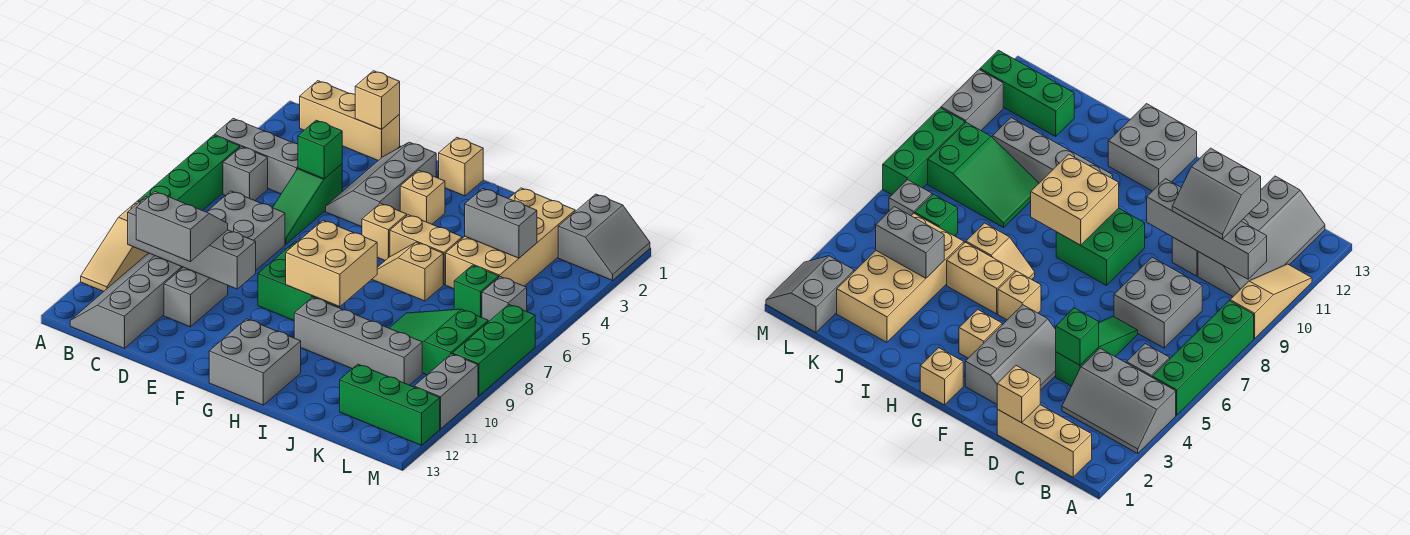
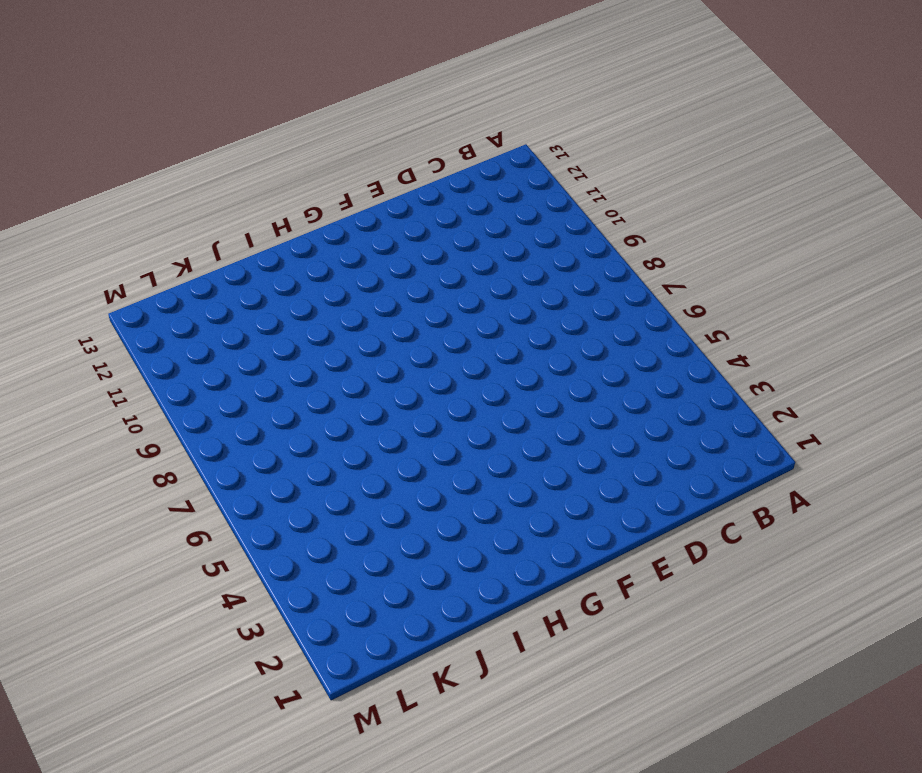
none -> grey slope A3:C4 level 1 top 4
none -> green brick A5:A8 level 1
none -> tan slope A9:A11 level 1 top 9
none -> tan brick B1:D1 level 1

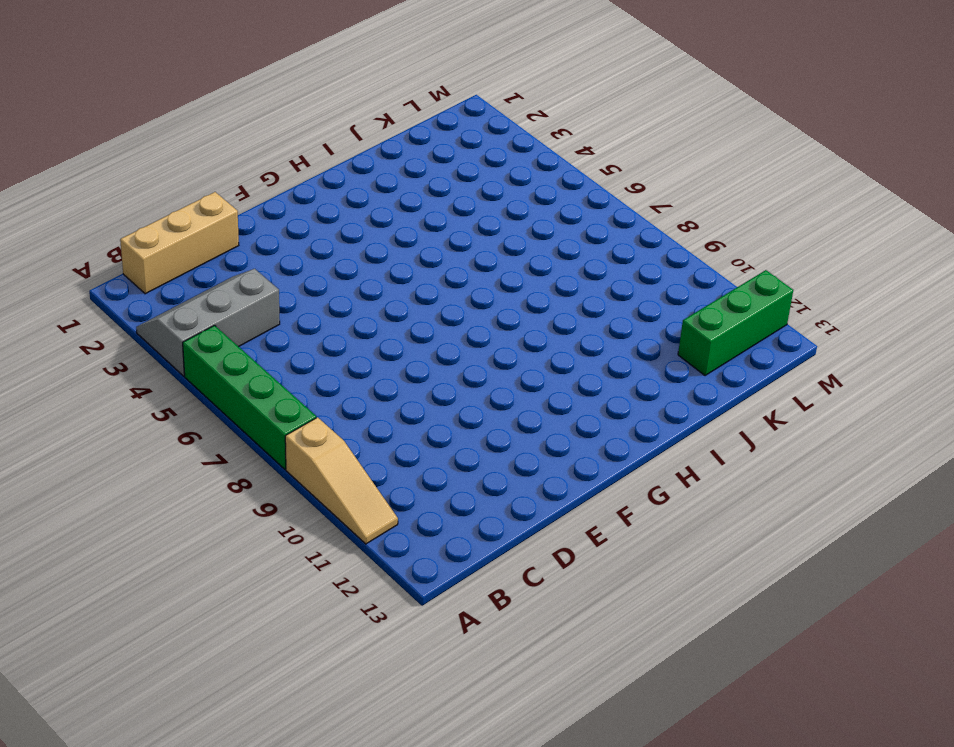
none -> grey brick B5 level 1
none -> grey slope B10:C13 level 1 top C
none -> grey brick C7:D8 level 1
none -> green slope D4:D6 level 1 top 4

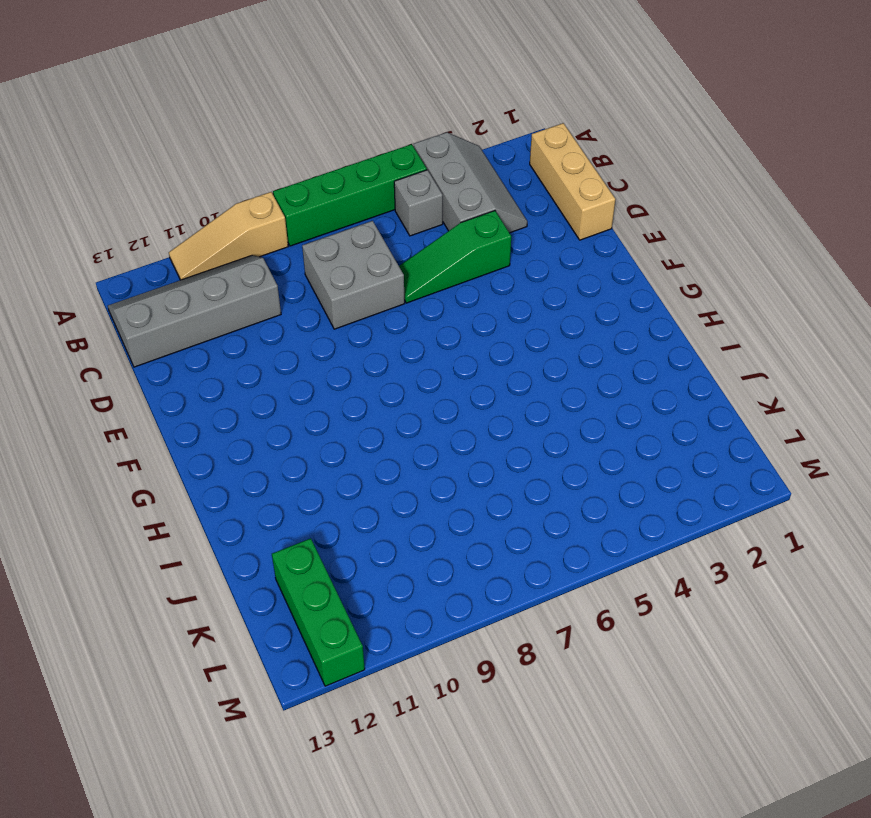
none -> grey brick D10:D11 level 1
none -> grey slope E2:F4 level 1 top F
none -> green brick F8:G9 level 1
none -> tan brick G1 level 1

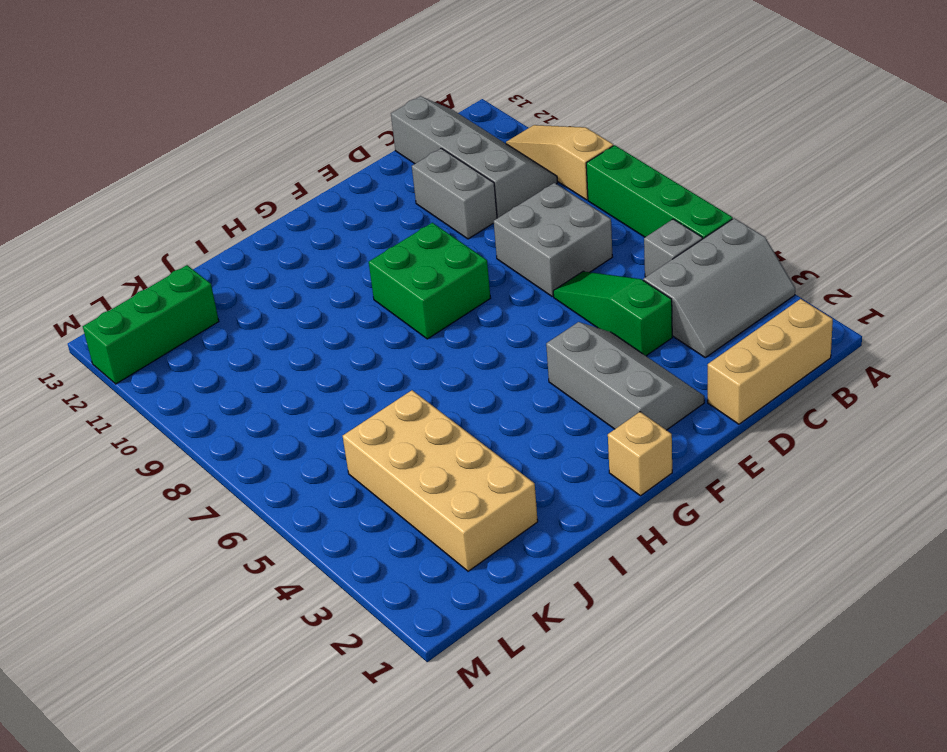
none -> tan brick G3 level 1
none -> tan brick G5 level 1
none -> grey brick G12:H13 level 1
none -> tan brick H5:I5 level 1

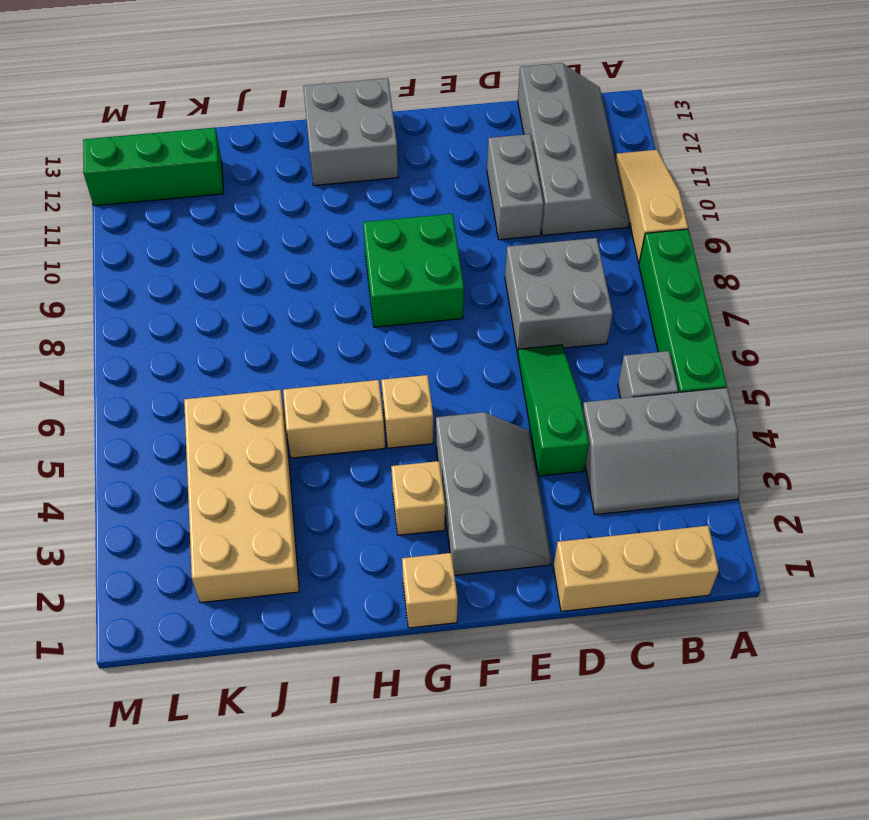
none -> tan slope H6:I6 level 1 top I
none -> grey brick H10:K10 level 1
none -> green slope J8:L9 level 1 top L
none -> green brick K6 level 1

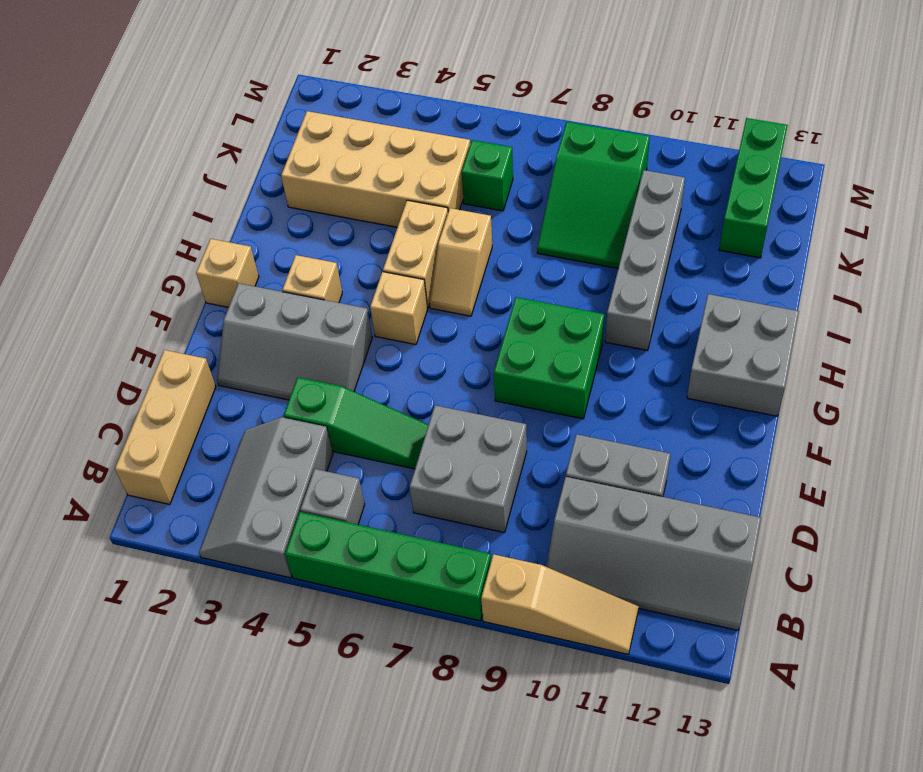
none -> grey slope L1:M2 level 1 top L
none -> grey brick L6 level 1
none -> green brick M7:M9 level 1
none -> grey brick M10:M11 level 1

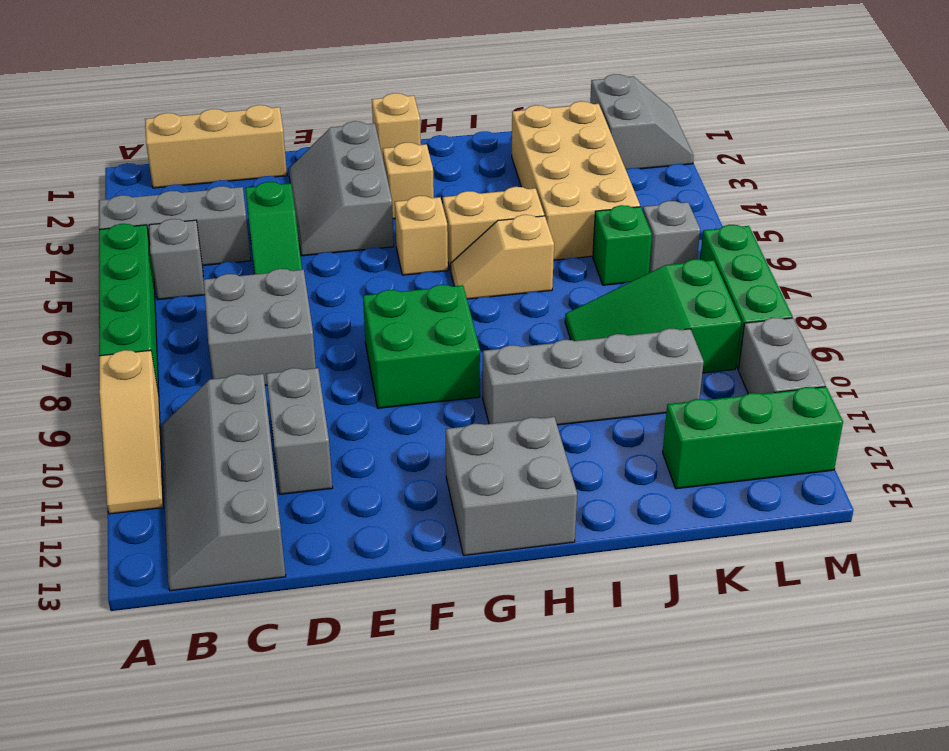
none -> grey brick B10:E10 level 2
none -> tan brick D1 level 2
none -> green brick D4 level 2
none -> tan brick G8:H9 level 2

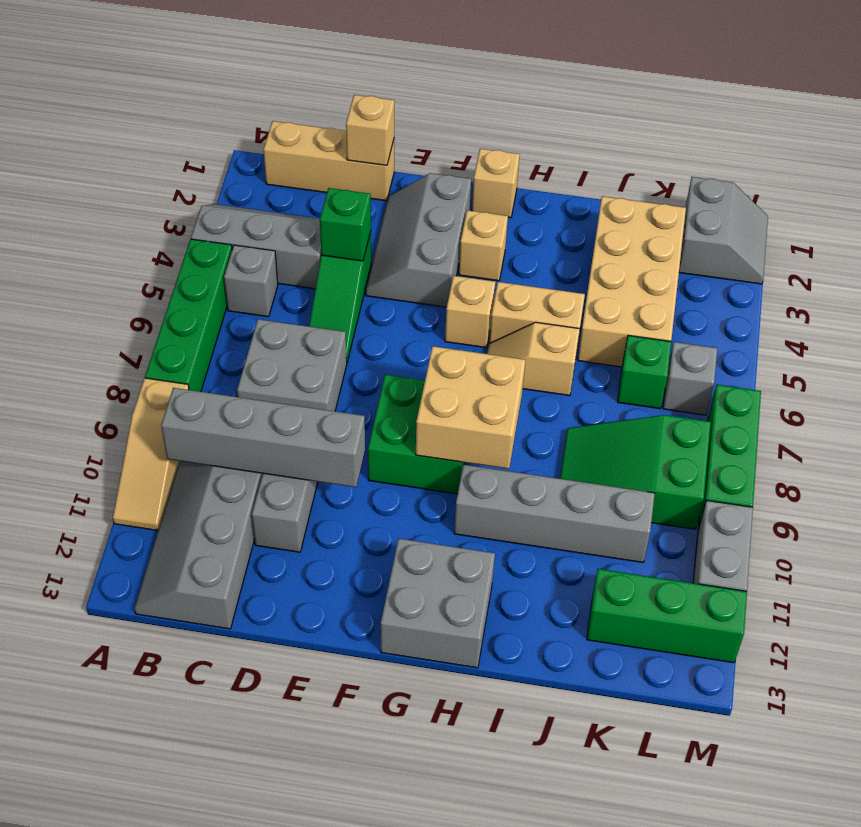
none -> grey brick J4:K4 level 2
none -> grey slope C10:D11 level 3 top 11

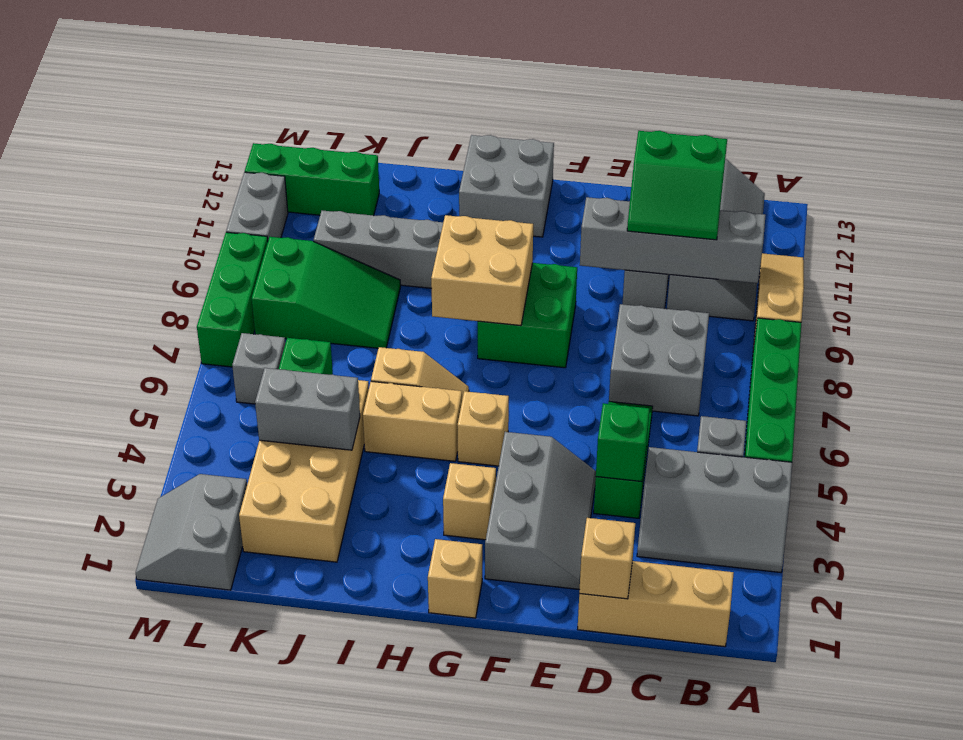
green slope C10:D11 level 3 top 11 -> grey slope C10:D11 level 3 top 11

